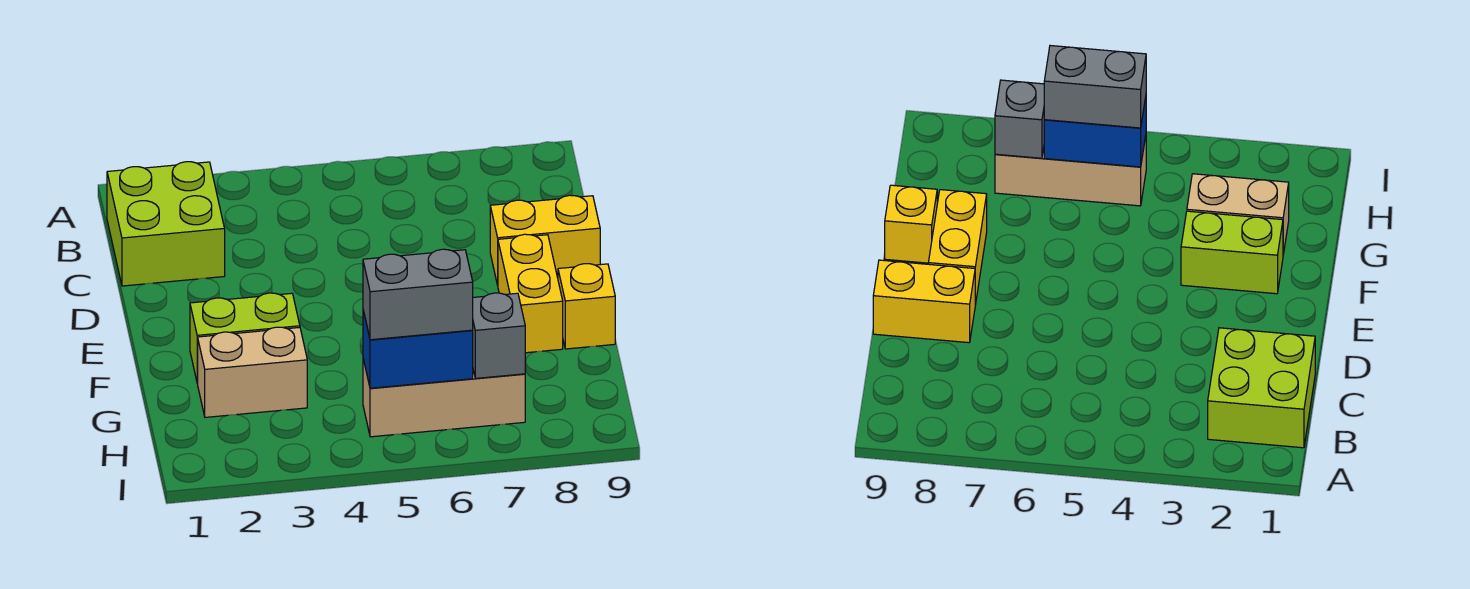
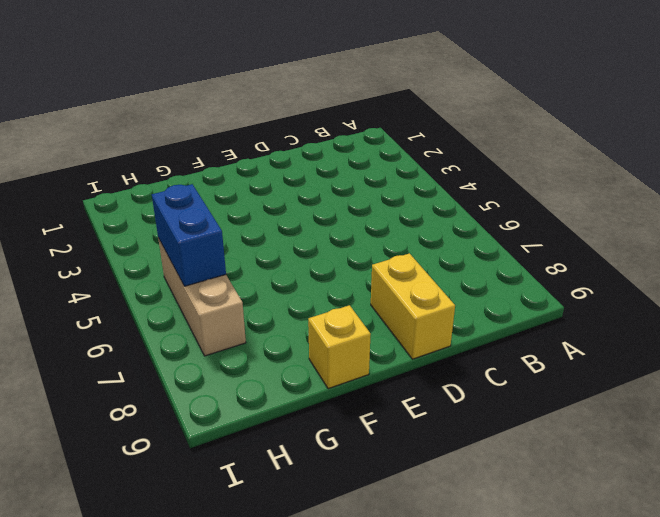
none -> lime brick B1:C2 level 1
none -> yellow brick E8:F8 level 1

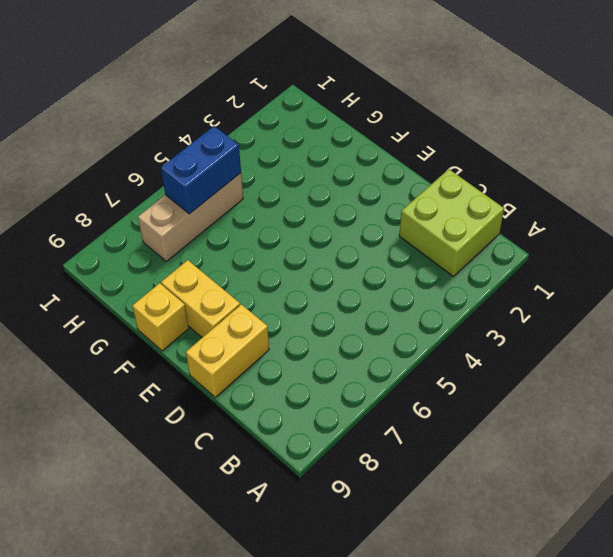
none -> lime brick F2:F3 level 1
none -> tan brick G2:G3 level 1

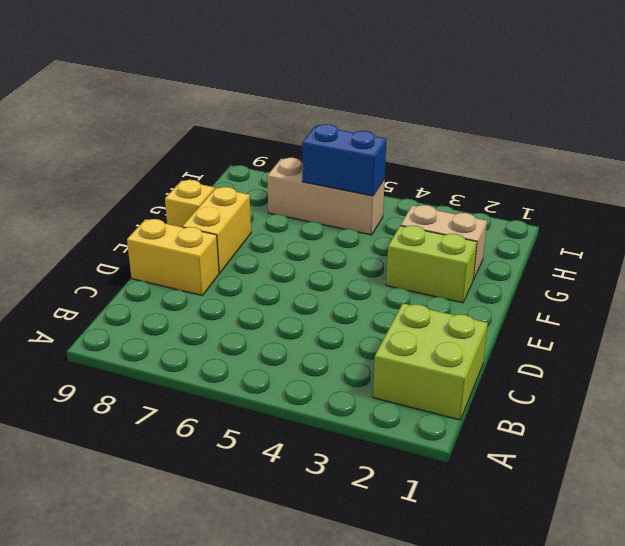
none -> grey brick H7 level 2
none -> grey brick H5:H6 level 3

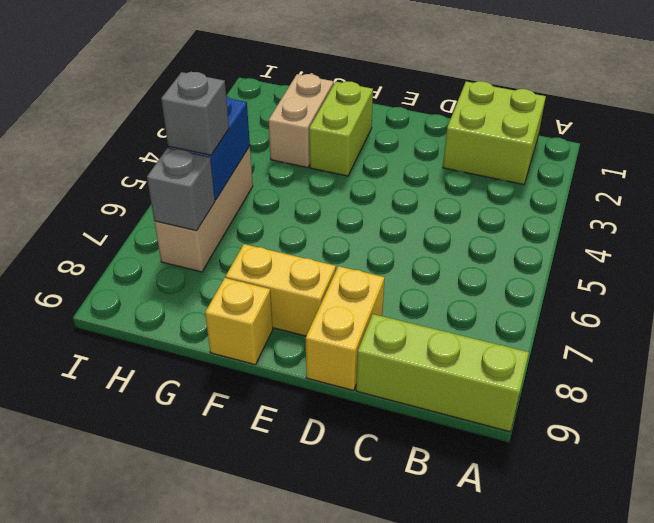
lime brick A9:C9 level 1 -> none
grey brick H6 level 3 -> grey brick H5:H6 level 3

